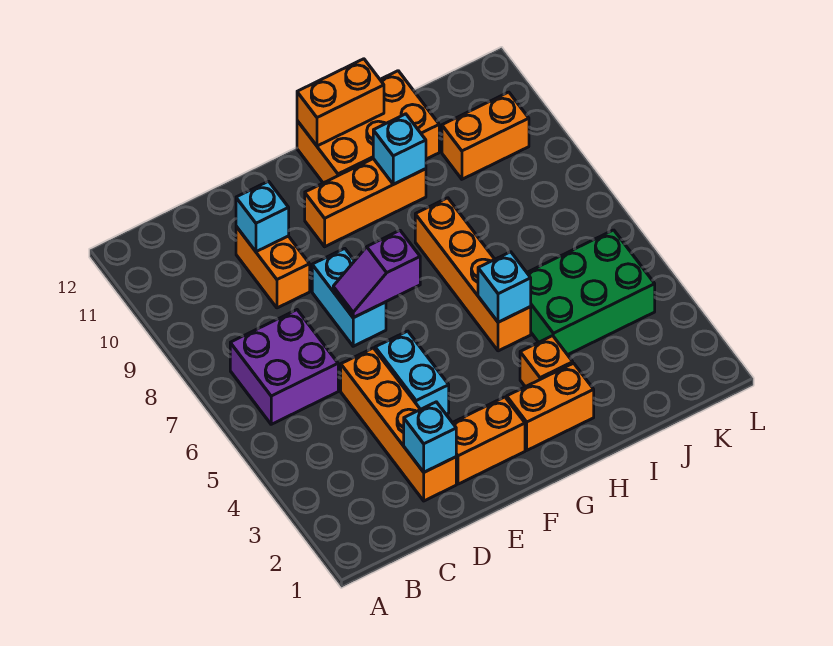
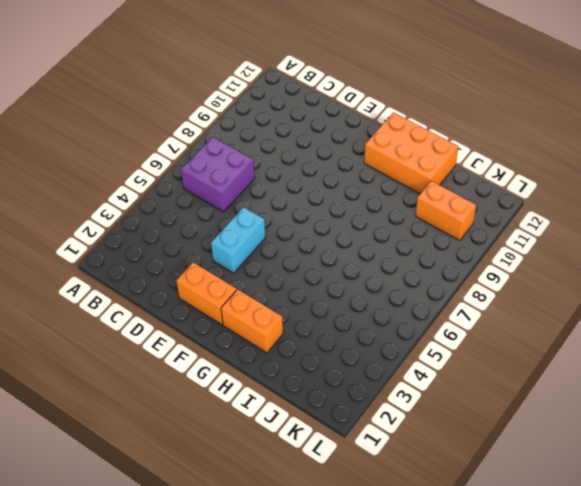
none -> orange brick D2:D5 level 1
none -> orange brick D9:D10 level 1
none -> cyan brick E7:E8 level 1

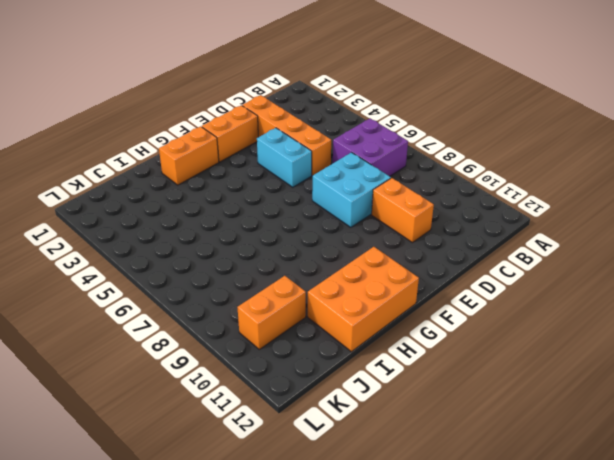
cyan brick D7:E8 level 1 -> cyan brick E7:E8 level 1
none -> orange brick F10:H10 level 1
none -> orange brick H3 level 1
none -> orange brick H5:H8 level 1

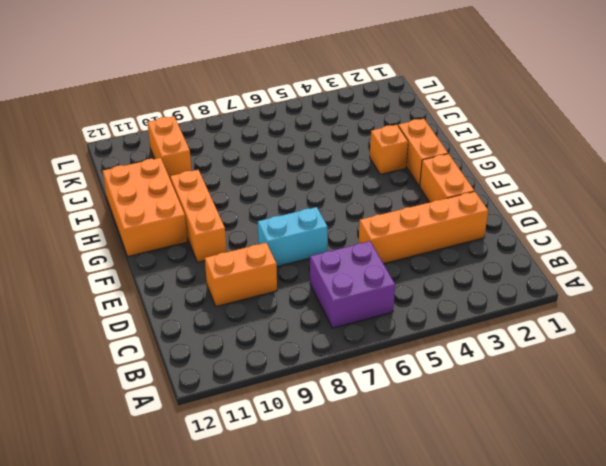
none -> cyan brick E4:E5 level 1
none -> orange brick H5:H8 level 1
none -> green brick I4:K5 level 1

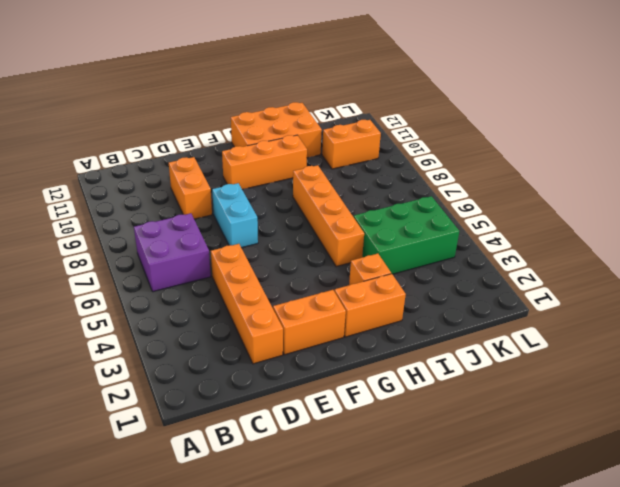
none -> cyan brick E4:E5 level 1
none -> cyan brick D2 level 2
none -> cyan brick D10 level 2

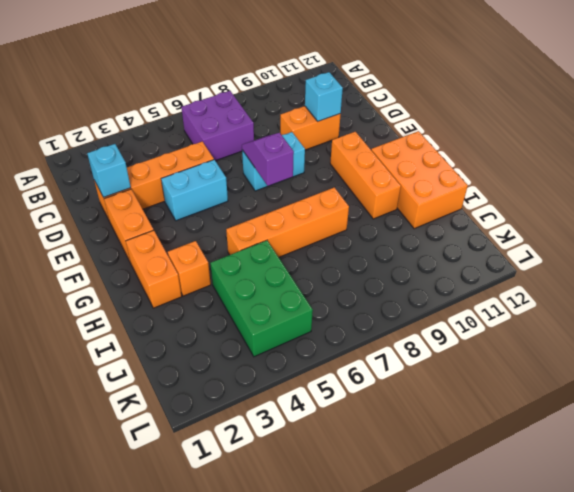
none -> orange brick J10:K10 level 1
none -> orange brick G12:H12 level 2
none -> cyan brick H5 level 2

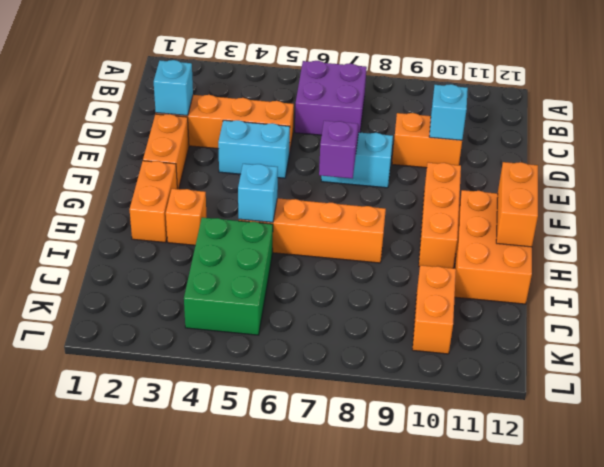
none -> cyan brick H10 level 2

